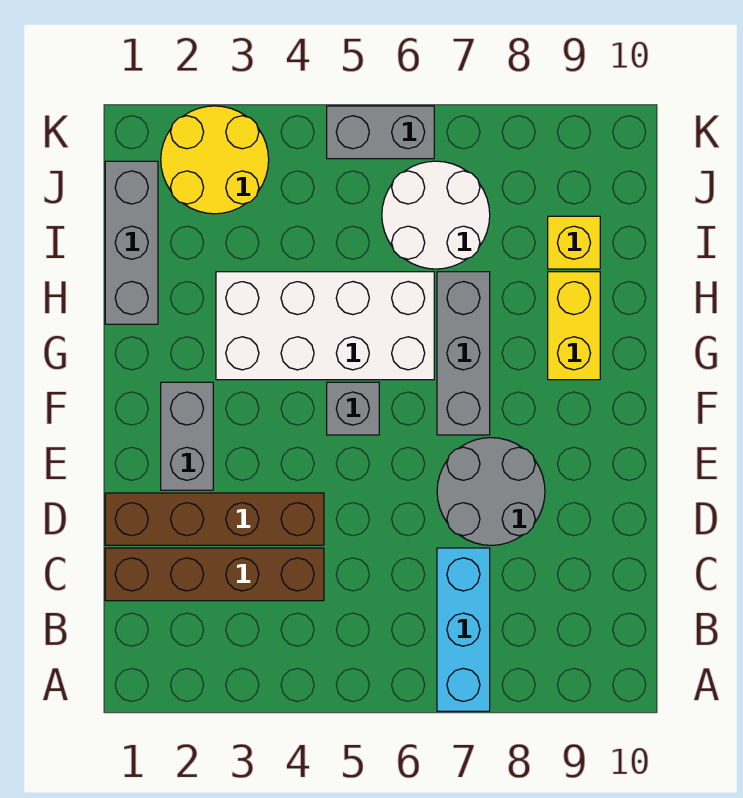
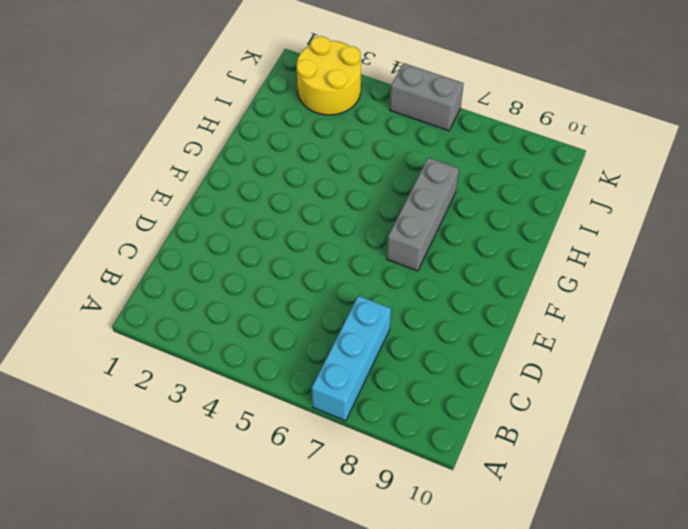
none -> brown brick C1:C4 level 1
none -> brown brick D1:D4 level 1
none -> grey round brick D7:E8 level 1

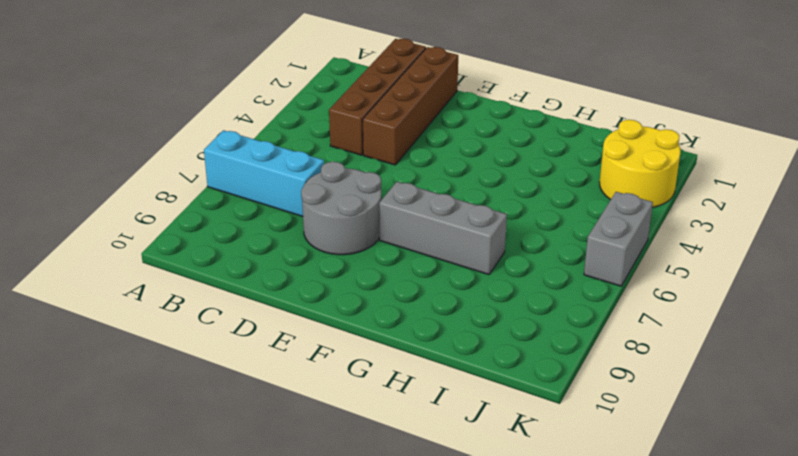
none -> grey brick E2:F2 level 1
none -> grey brick F5 level 1
none -> white brick G3:H6 level 1

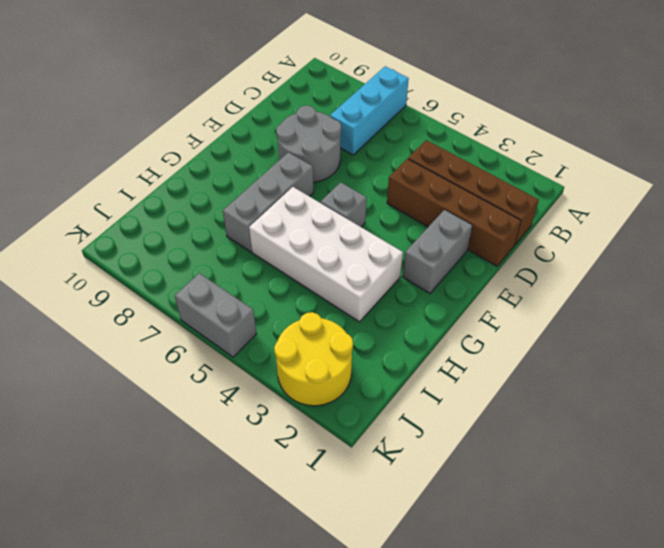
none -> yellow brick G9:H9 level 1
none -> grey brick H1:J1 level 1
none -> white round brick I6:J7 level 1

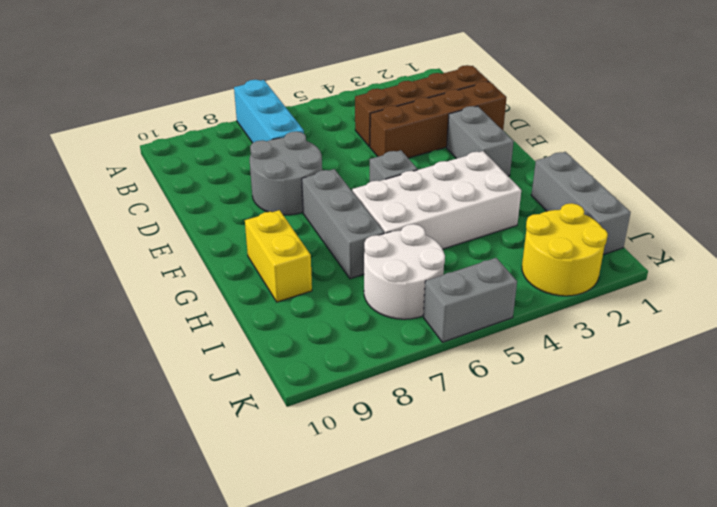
none -> yellow brick I9 level 1

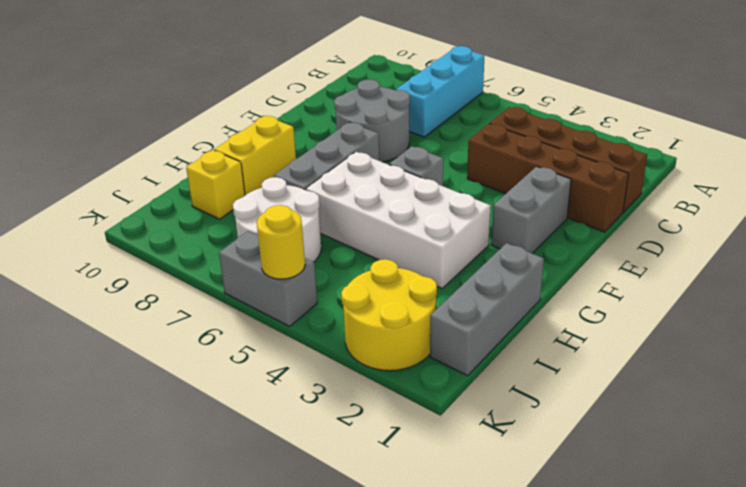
yellow round brick K5 level 2 -> none

